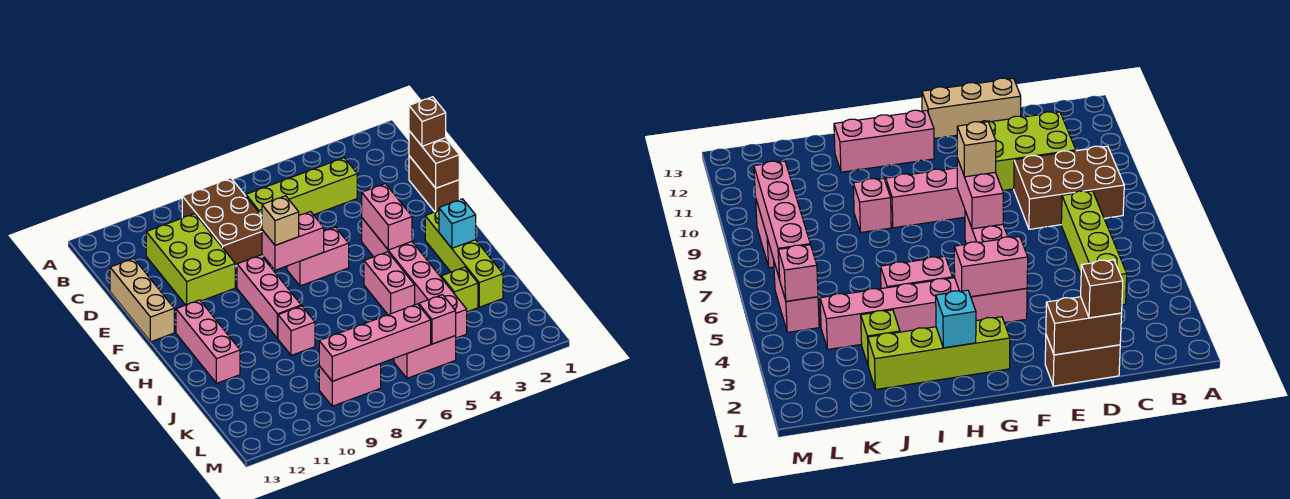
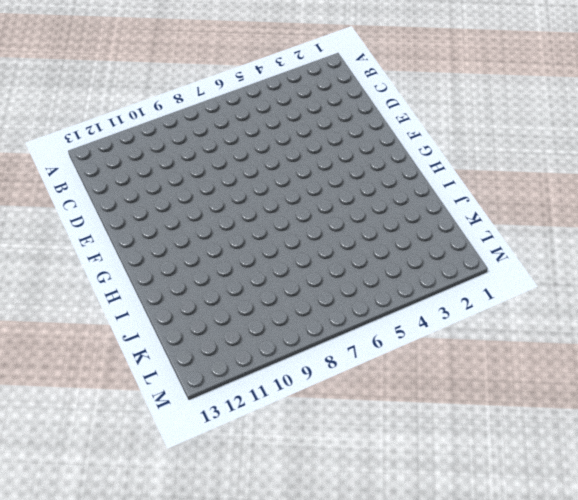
none -> brown brick B8:D9 level 1
none -> lime brick C4:C7 level 1
none -> lime brick C10:E11 level 1

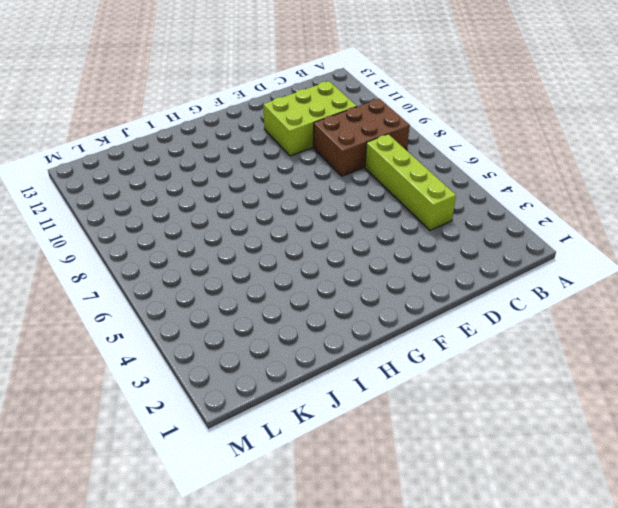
none -> brown brick D1:E1 level 1
none -> tan brick D13:F13 level 1
none -> pink brick F4:K4 level 1

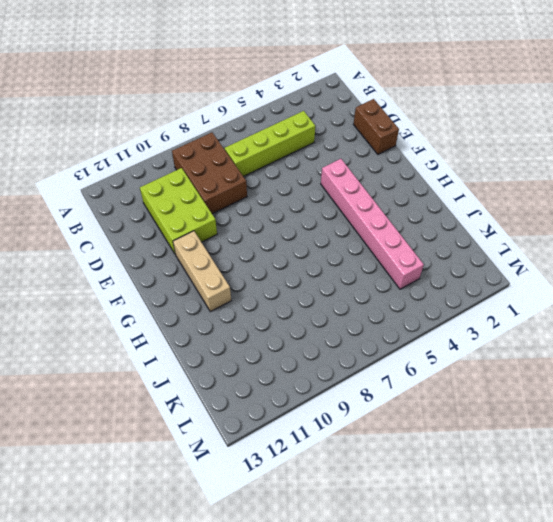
tan brick F11:H11 level 1 -> tan brick D13:F13 level 1
none -> pink brick F6:F7 level 1
none -> pink brick F9:H9 level 1
none -> lime brick G2:J2 level 1

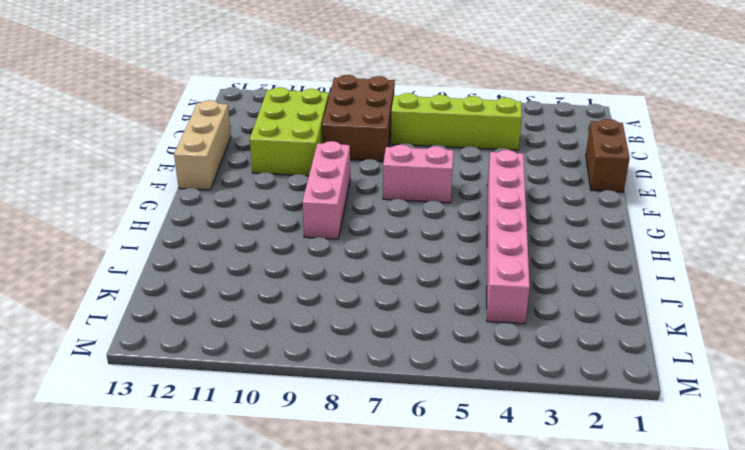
none -> lime brick G2:J2 level 1
none -> pink brick G12:I12 level 1
none -> pink brick H5:I5 level 1

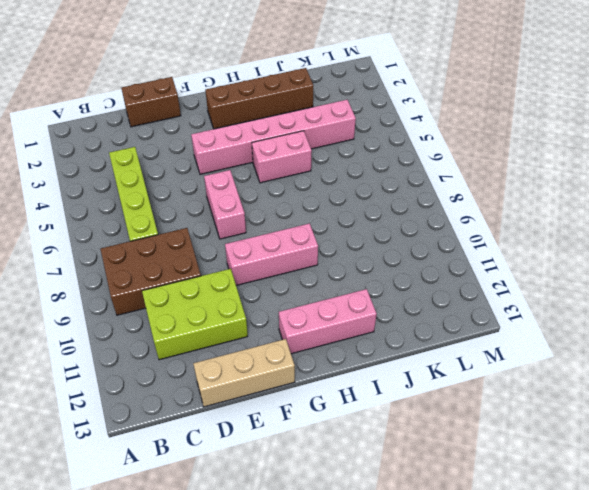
brown brick G2:J2 level 1 -> lime brick G2:J2 level 1
none -> pink brick I9 level 1
none -> lime brick J3 level 1
none -> pink brick L5:L6 level 1

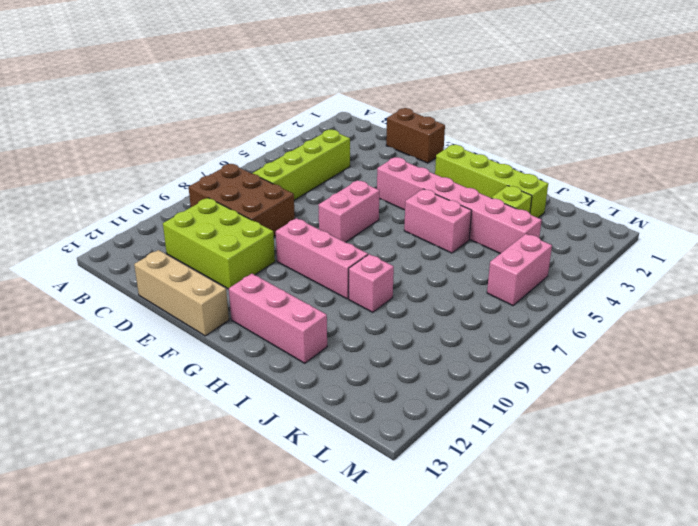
none -> pink brick L8:L9 level 1
none -> brown brick D1:E1 level 2
none -> pink brick F4:G4 level 2

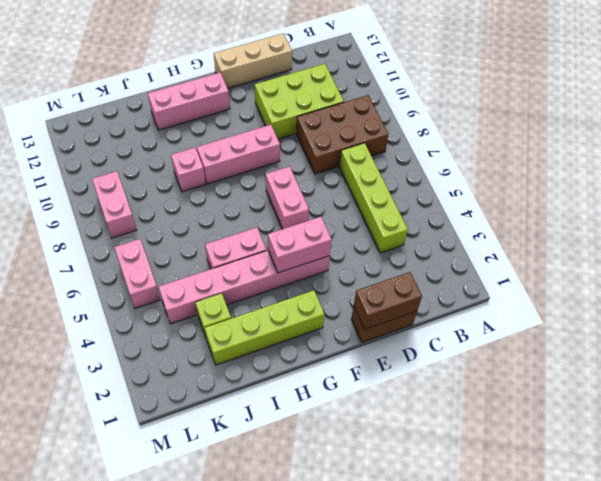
none -> pink brick F7:F8 level 2
none -> cyan brick H2 level 2
none -> pink brick L5 level 2

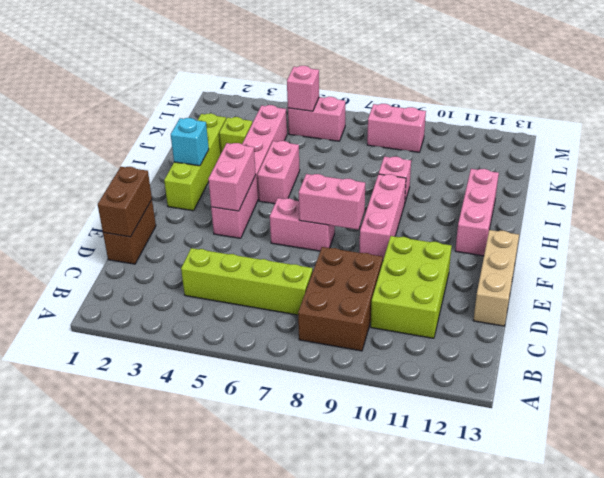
none -> pink brick L6:L9 level 2
none -> brown brick D1 level 3
none -> tan brick F8 level 3

